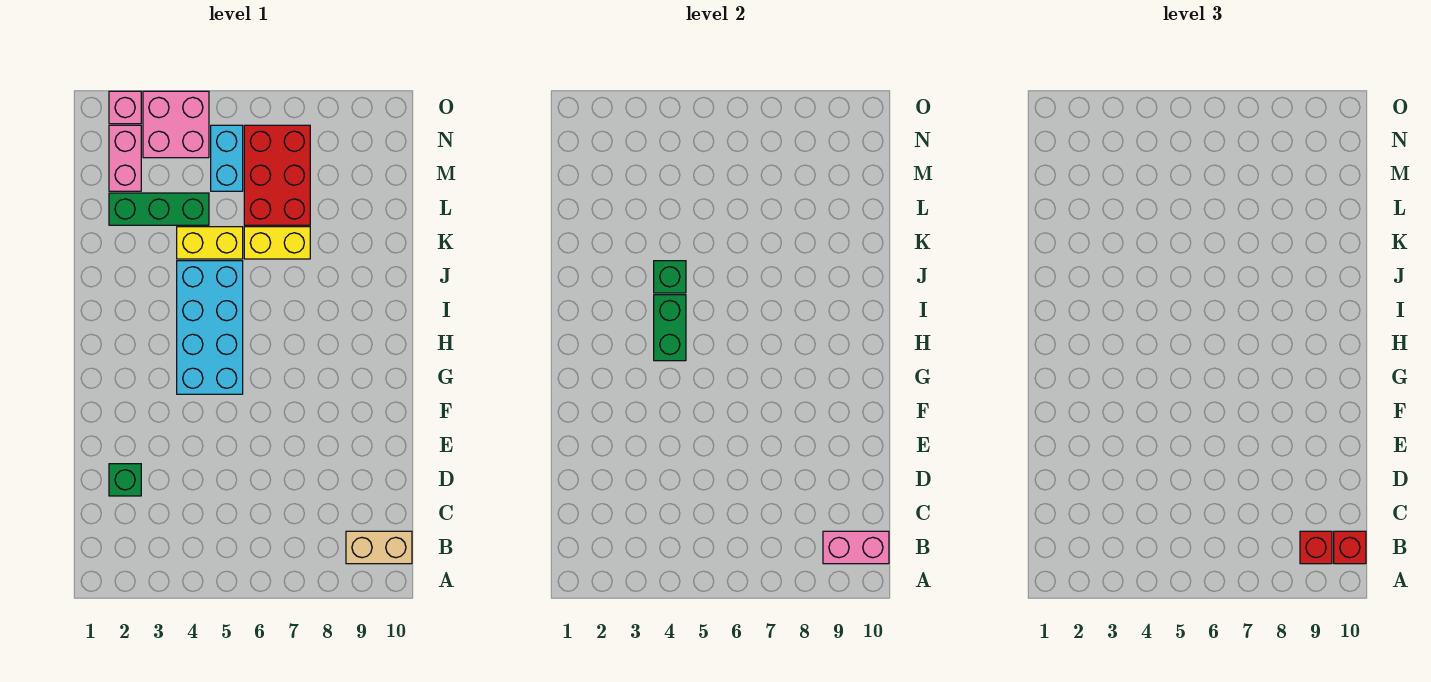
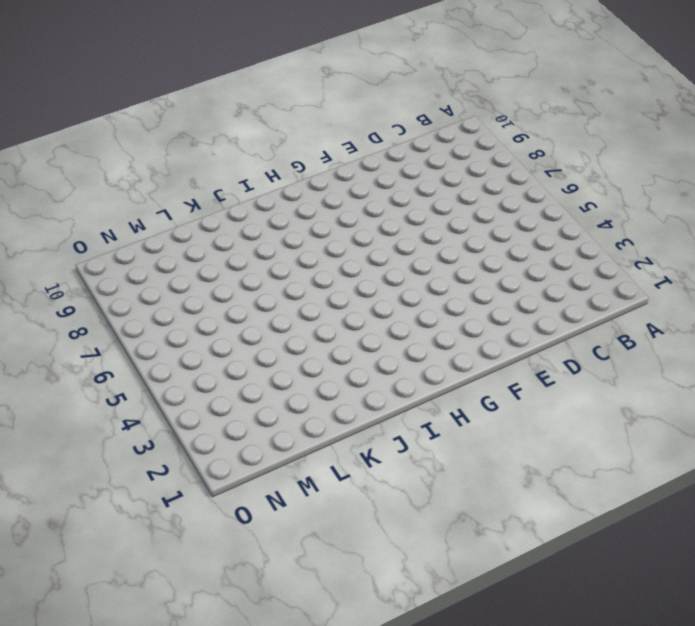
none -> tan brick B9:B10 level 1
none -> green brick D2 level 1
none -> cyan brick G4:J5 level 1

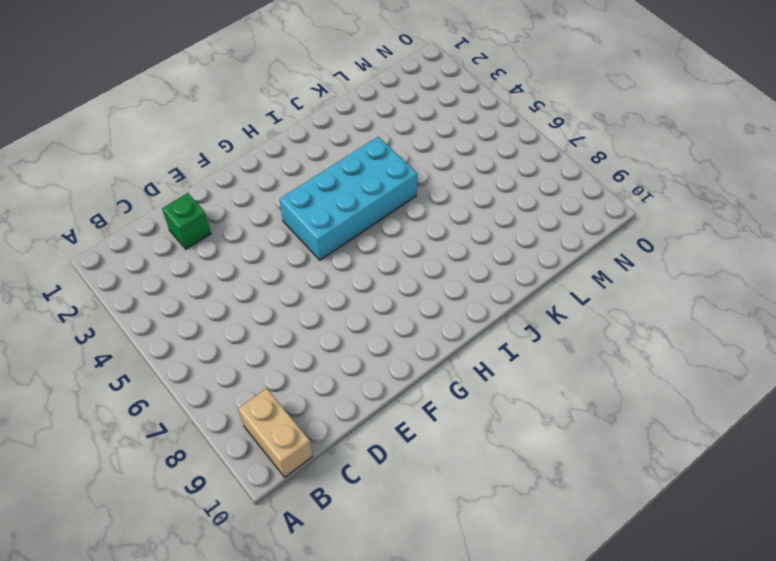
none -> yellow brick K4:K5 level 1
none -> yellow brick K6:K7 level 1
none -> green brick L2:L4 level 1

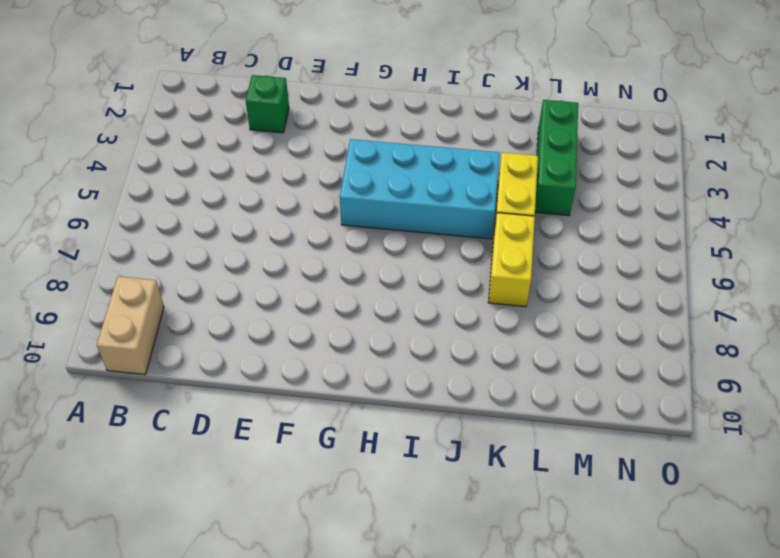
none -> red brick L6:N7 level 1
none -> pink brick M2:N2 level 1
none -> cyan brick M5:N5 level 1

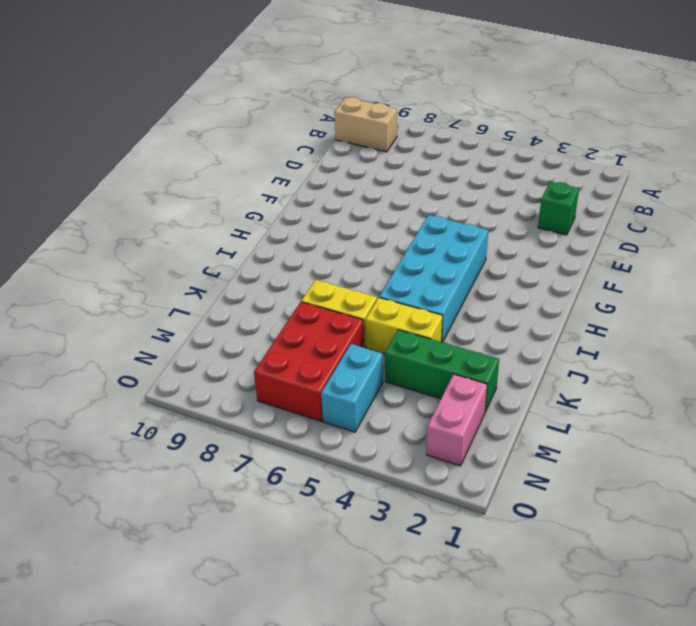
none -> pink brick N3:O4 level 1
none -> pink brick O2 level 1
none -> pink brick B9:B10 level 2

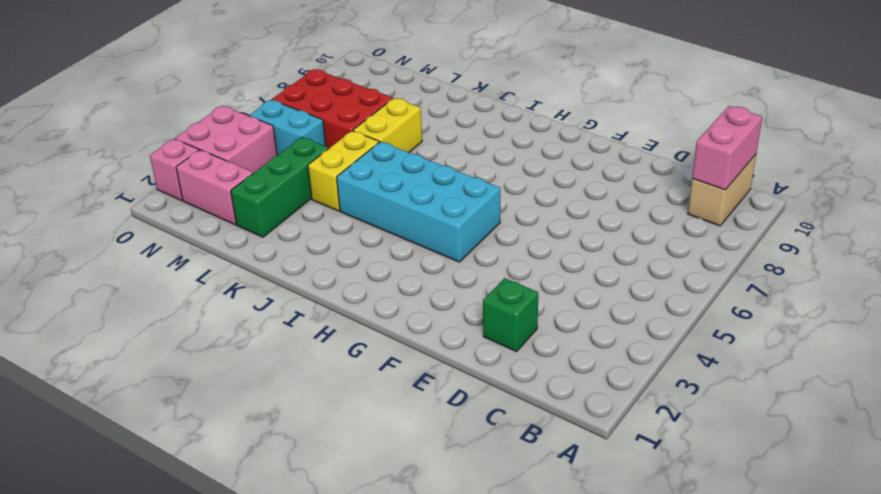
none -> green brick H4:I4 level 2
none -> green brick J4 level 2
none -> red brick B9 level 3

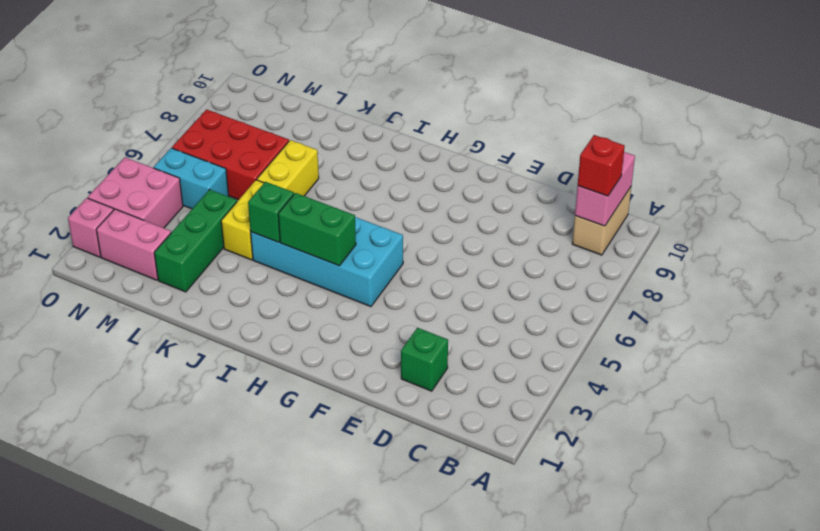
none -> red brick B10 level 3

